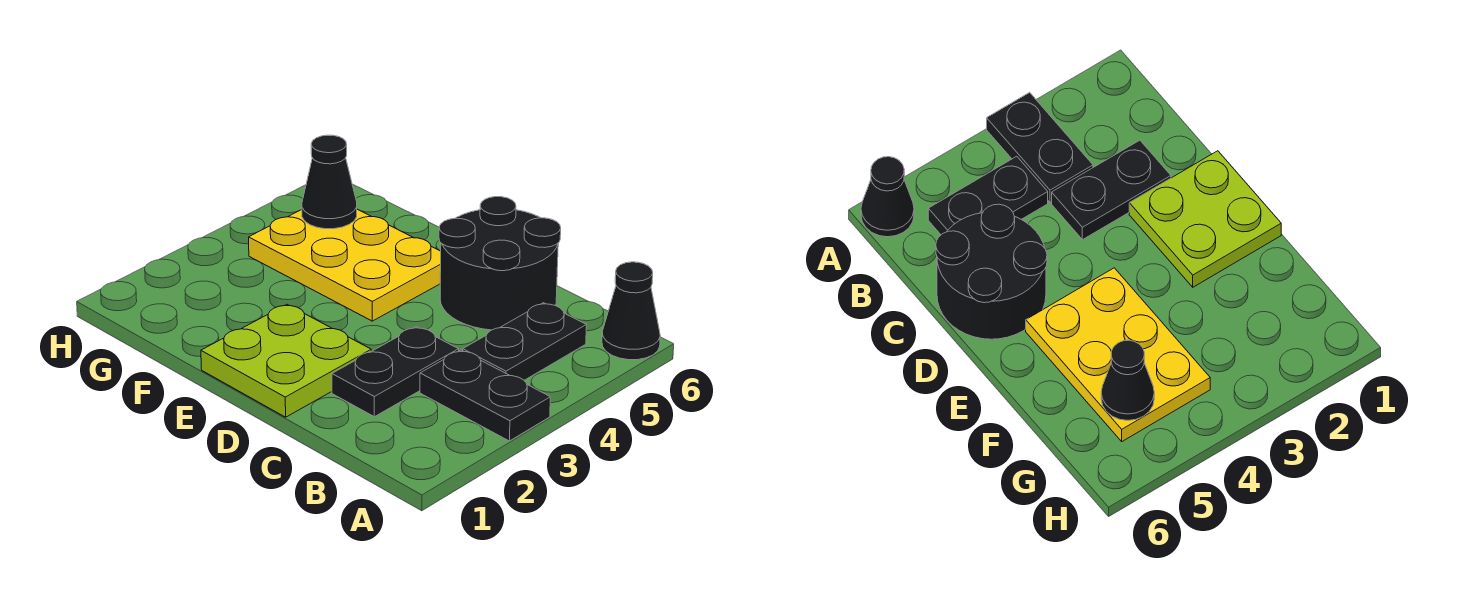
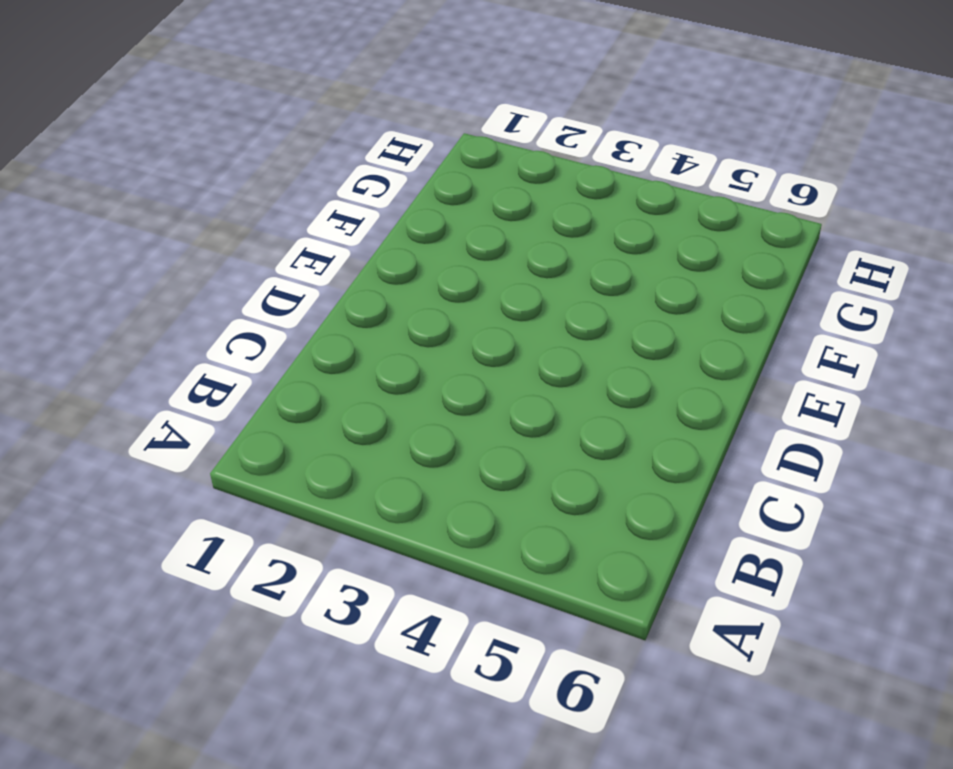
none -> black plate A3:B3 level 1
none -> black cone A6 level 1

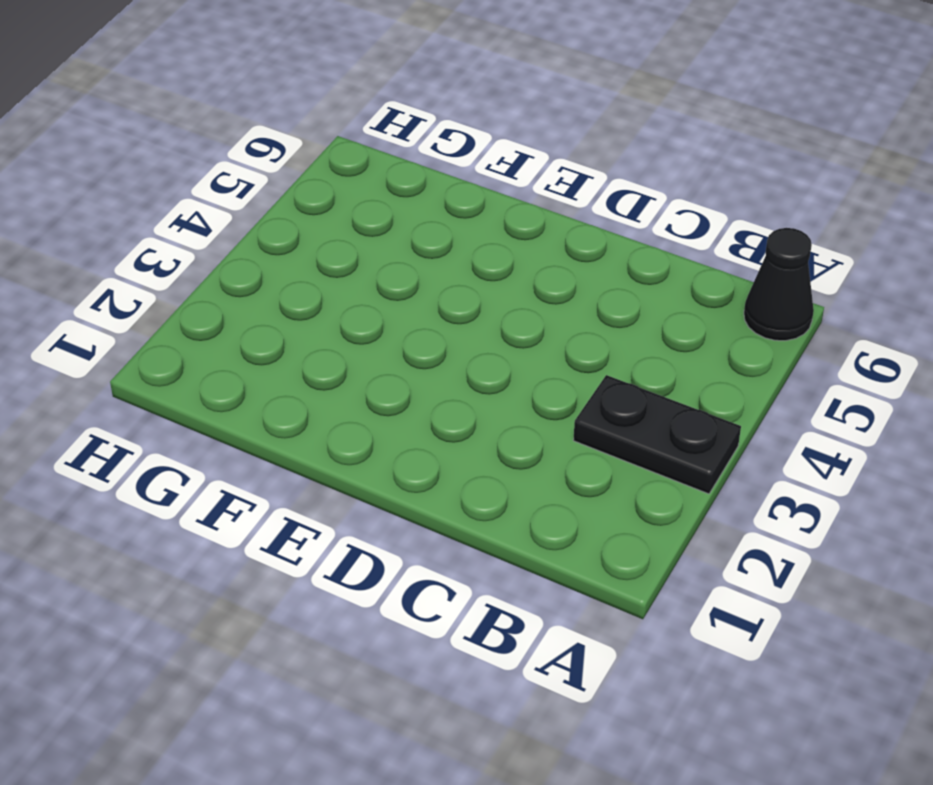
none -> black plate B4:B5 level 1
none -> black plate C2:C3 level 1

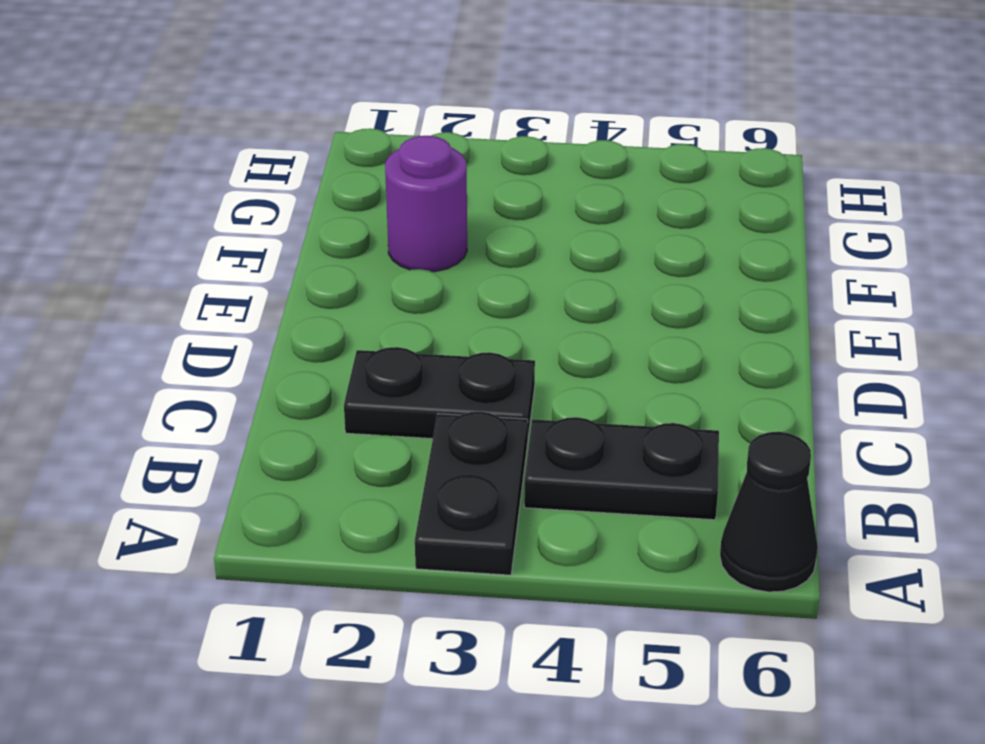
purple round brick F2 level 1 -> none
none -> black round brick C5:D6 level 1
none -> lime plate D1:E2 level 1

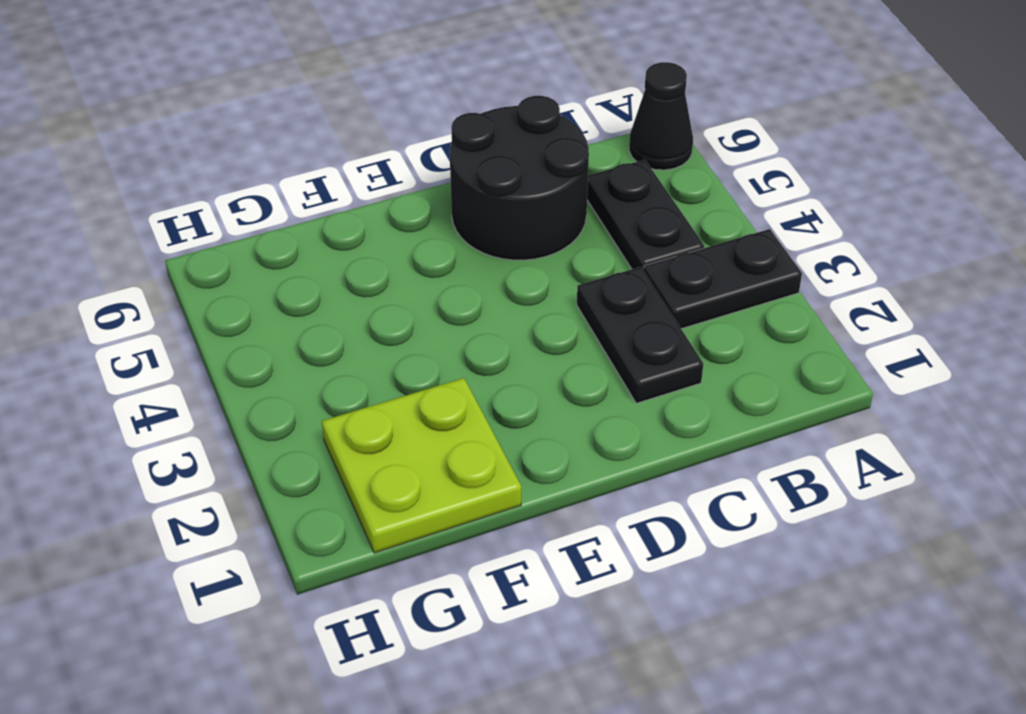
lime plate F1:G2 level 1 -> lime plate D1:E2 level 1
none -> yellow plate E4:G5 level 1
none -> black cone G5 level 2

